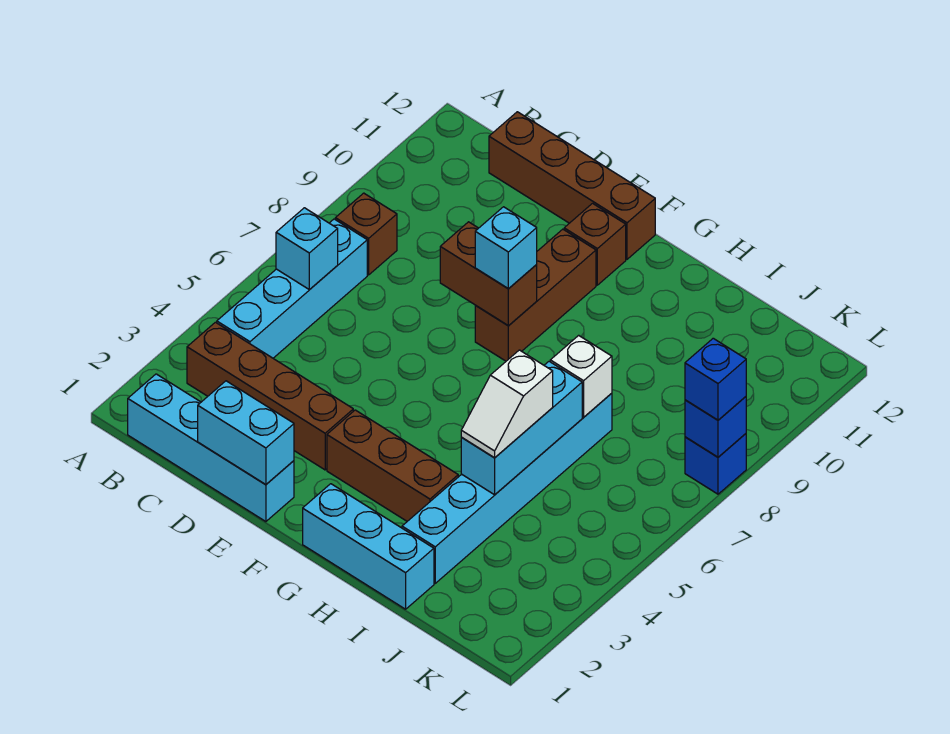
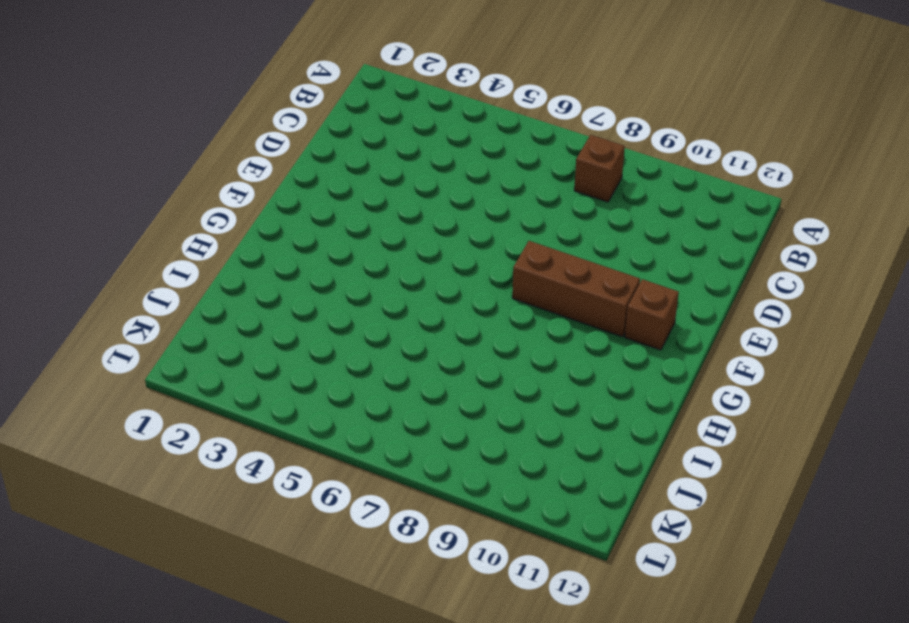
none -> cyan brick B1:E1 level 1
none -> brown brick B3:E3 level 1
none -> cyan brick B4:B7 level 1

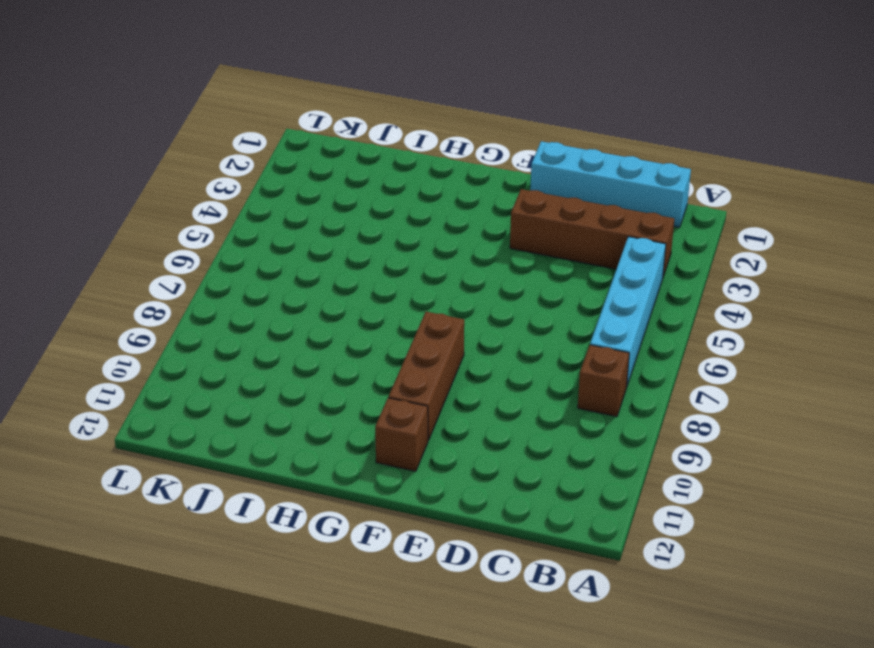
none -> brown brick C12:F12 level 1
none -> brown brick F3:H3 level 1
none -> cyan brick G1:I1 level 1

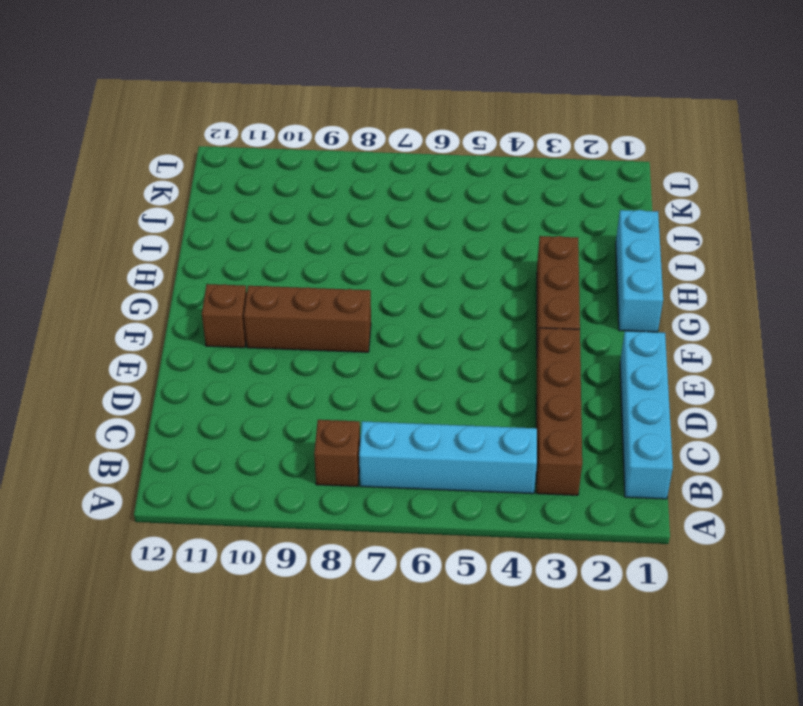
none -> brown brick C12:F12 level 1
none -> cyan brick I2:I7 level 1
none -> blue brick L8 level 1

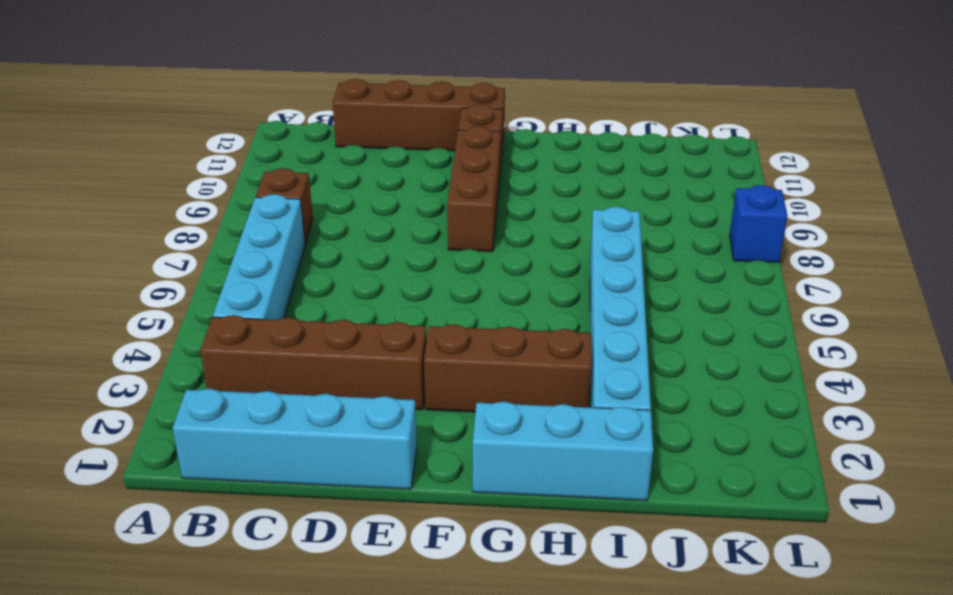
none -> cyan brick B6 level 2
none -> cyan brick D1:E1 level 2
none -> brown brick E8:F8 level 2

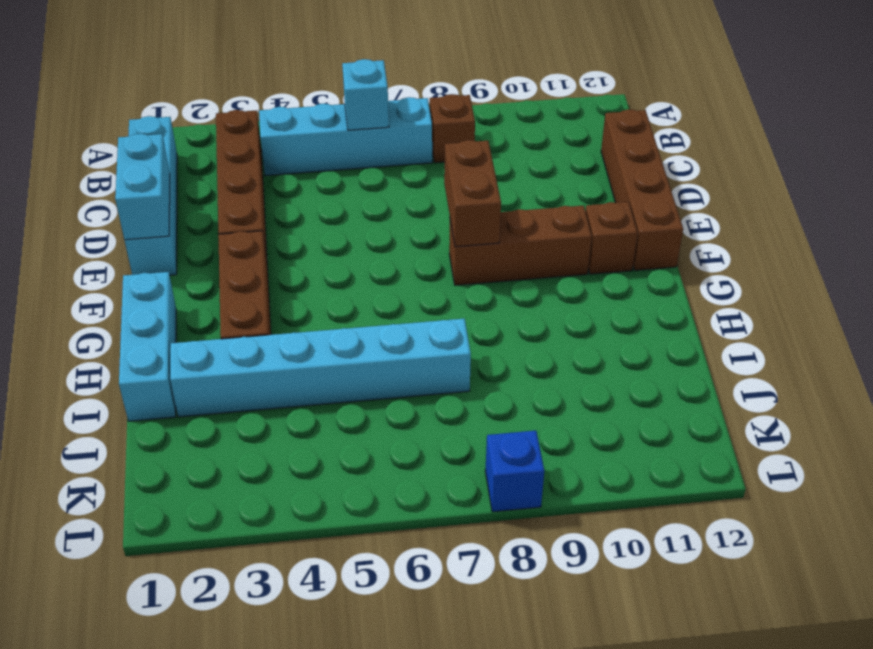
none -> cyan brick I4:I6 level 2
none -> white brick I7 level 2
none -> blue brick L8 level 2

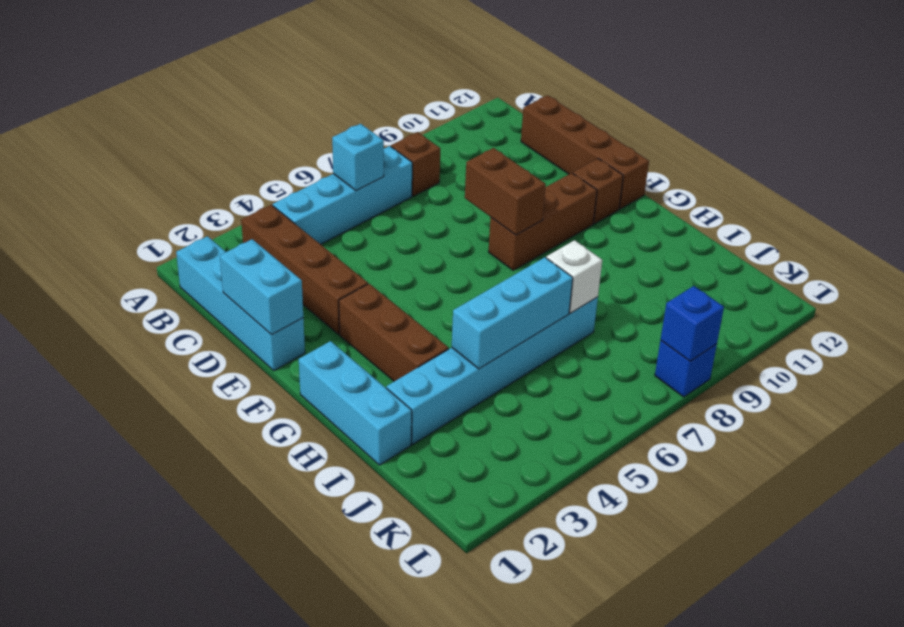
none -> cyan brick F8 level 3
none -> white slope I4:I5 level 3 top 5
none -> blue brick L8 level 3

